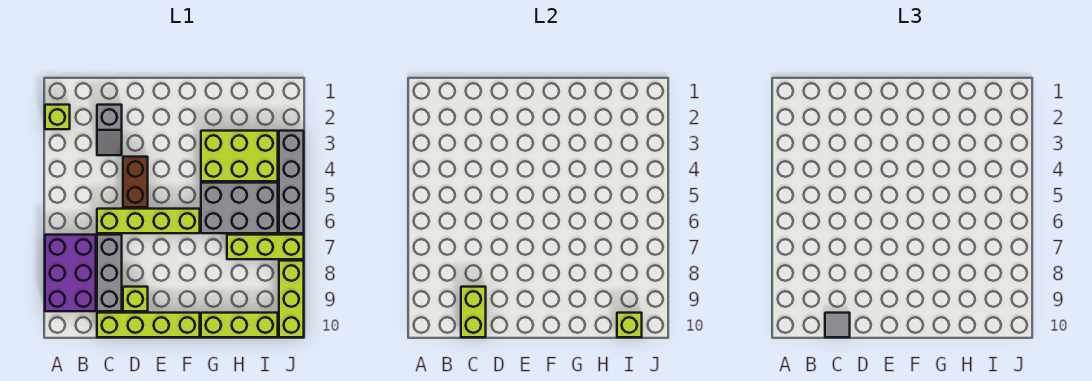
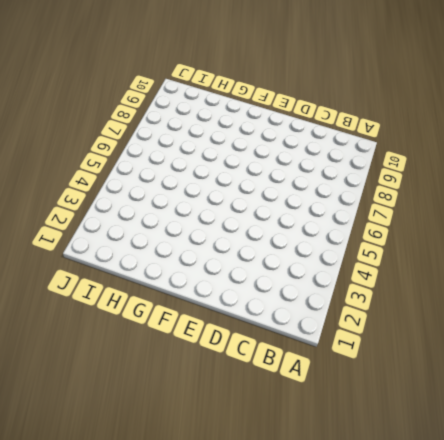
none -> lime brick A2 level 1
none -> purple brick A7:B9 level 1
none -> grey slope C2:C3 level 1 top 2

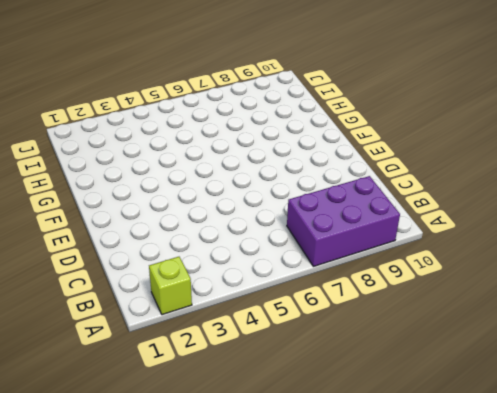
none -> grey slope C2:C3 level 1 top 2
none -> lime brick C6:F6 level 1
none -> grey brick C7:C9 level 1

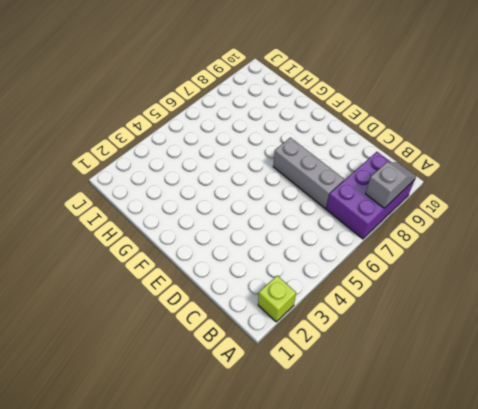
grey slope A8:A9 level 2 top 8 -> grey slope C2:C3 level 1 top 2
grey brick C7:E7 level 1 -> grey brick C7:C9 level 1
none -> lime brick C6:F6 level 1
none -> lime brick C10:F10 level 1
none -> brown brick D4:D5 level 1

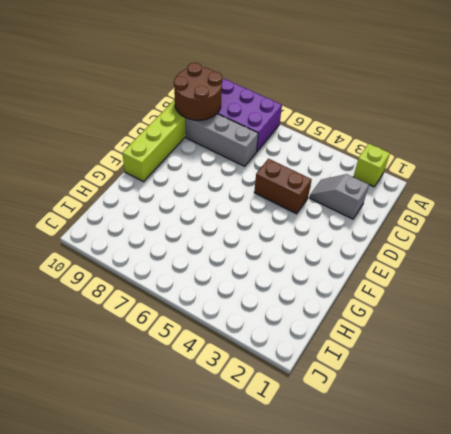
brown round brick B9:C10 level 2 -> lime brick C9:C10 level 2
none -> lime brick C6:F6 level 1
none -> lime brick D9 level 1
none -> lime brick G3:I4 level 1

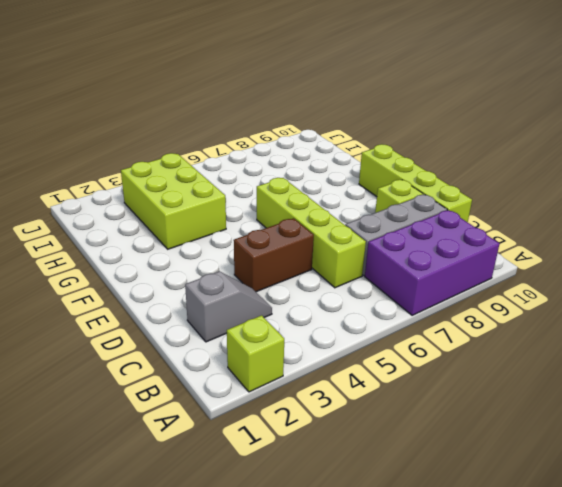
none -> grey brick G5:I6 level 1
none -> lime brick G10:I10 level 1
none -> lime brick H7:J7 level 1

